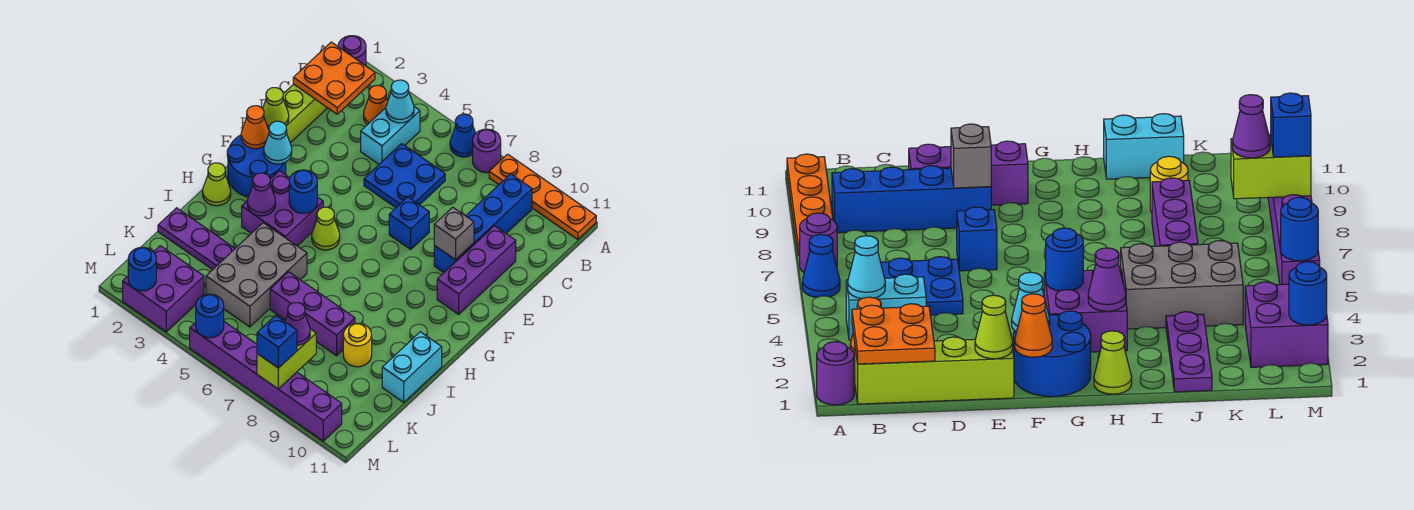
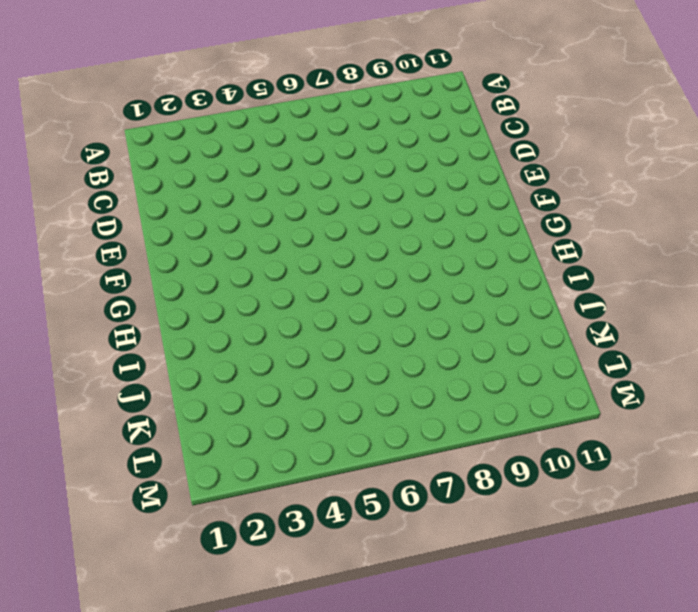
none -> purple round brick A1 level 1
none -> blue cone A6 level 1
none -> purple round brick A7 level 1
none -> orange plate A8:A11 level 1

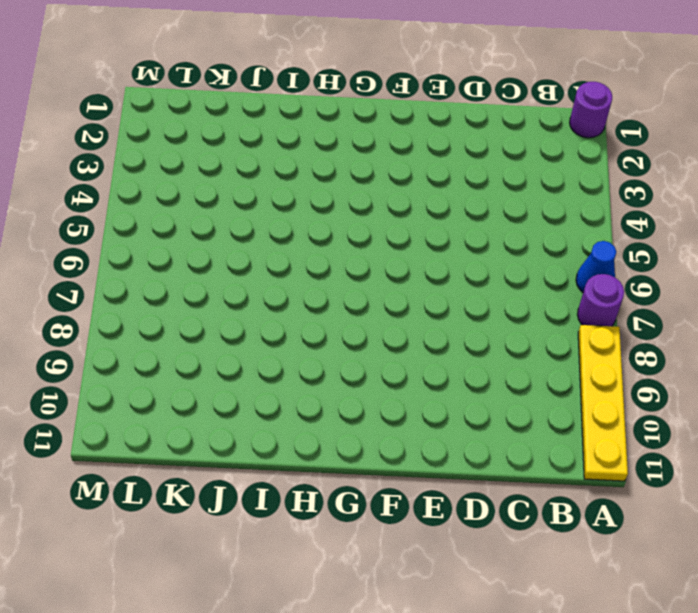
yellow plate A8:A11 level 1 -> orange plate A8:A11 level 1
none -> lime brick B1:E1 level 1
none -> orange cone B3 level 1
none -> cyan brick B4:C4 level 1
none -> blue brick B9:E9 level 1

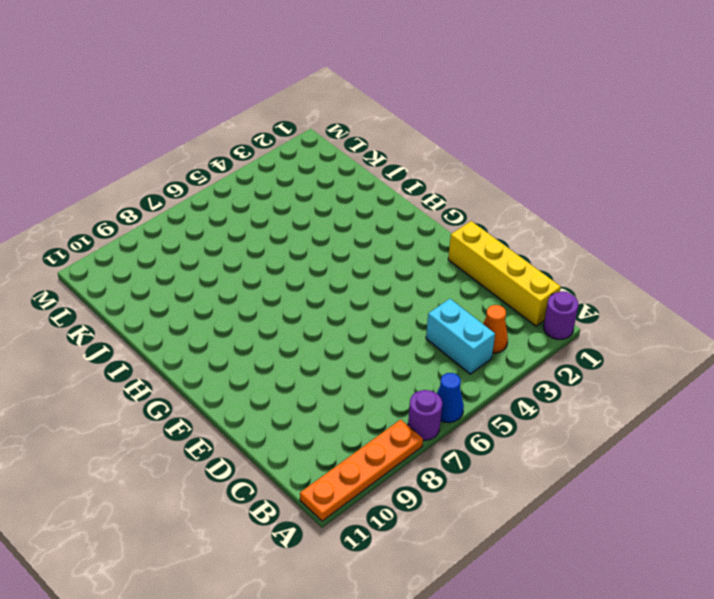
yellow brick B1:E1 level 1 -> lime brick B1:E1 level 1
none -> blue brick B9:E9 level 1
none -> blue plate C5:D6 level 1
none -> purple brick D10:F10 level 1
none -> blue brick E7 level 1

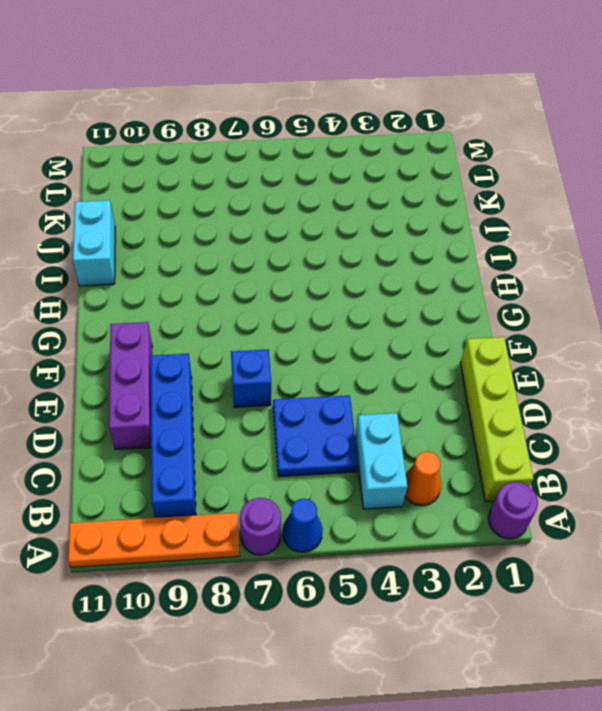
none -> blue round brick F1:G2 level 1
none -> purple brick G3:H4 level 1
none -> lime cone G5 level 1
none -> lime cone H1 level 1

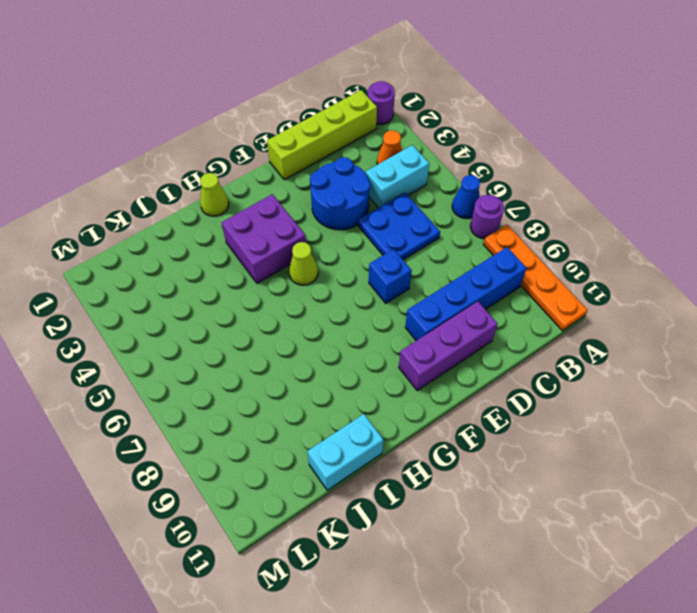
blue round brick D3:E4 level 1 -> blue round brick F1:G2 level 1
none -> grey brick I4:K5 level 1
none -> purple plate J1:J3 level 1
none -> purple brick J6:J8 level 1
none -> yellow round brick J9 level 1

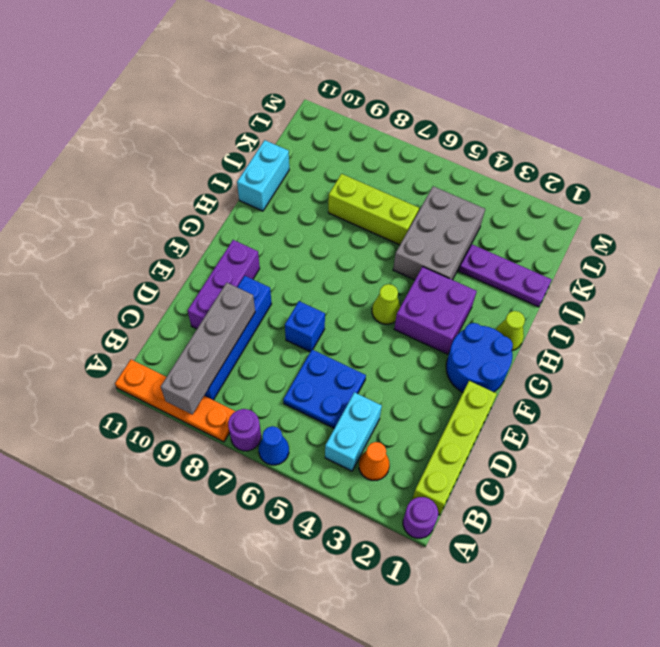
grey brick A9:D9 level 2 -> none
lime brick J6:J8 level 1 -> purple brick J6:J8 level 1
none -> yellow round brick J9 level 1
none -> purple brick L2:M3 level 1
none -> purple brick M5:M10 level 1
none -> orange plate B1:C2 level 2

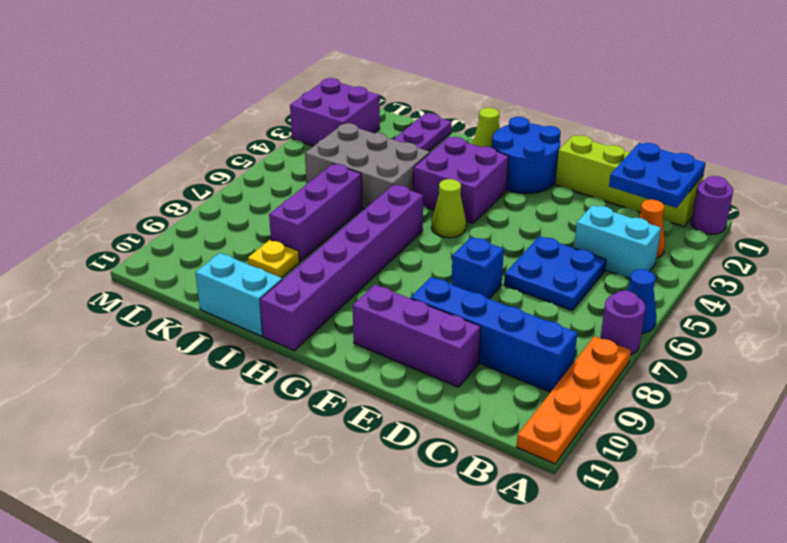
blue plate B1:C2 level 2 -> orange plate B1:C2 level 2
purple brick H6:H11 level 1 -> purple brick M5:M10 level 1
yellow plate J9 level 1 -> yellow round brick J9 level 1
none -> cyan cone B4 level 2
none -> lime cone E1 level 2
none -> grey brick E9 level 2
none -> orange cone F1 level 2

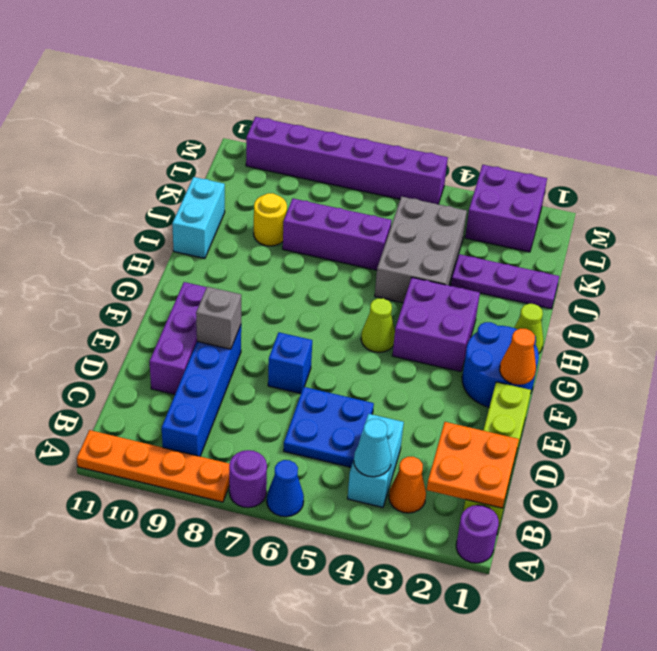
none -> lime cone E1 level 2
none -> cyan cone F2 level 2
none -> blue round brick G4 level 2
none -> purple cone H3 level 2

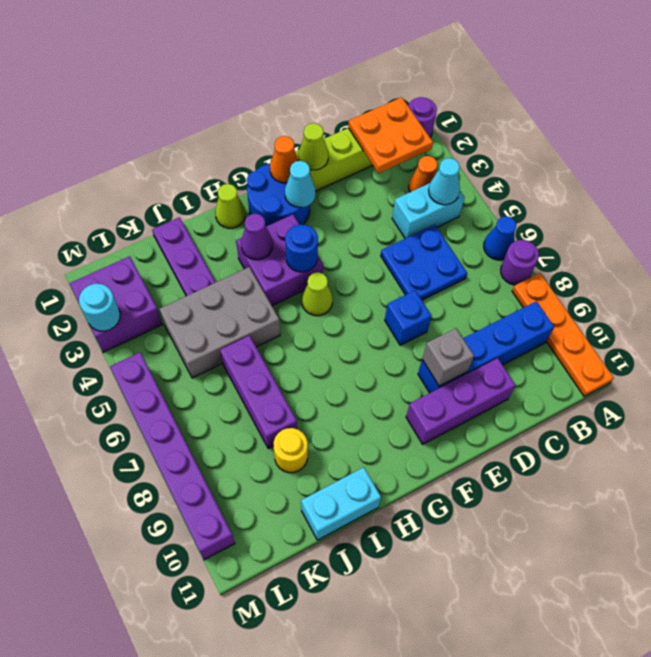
cyan round brick M3 level 2 -> none
none -> lime brick L8:M8 level 2
none -> blue round brick M2 level 2
none -> blue round brick M5 level 2
none -> purple cone L8 level 3

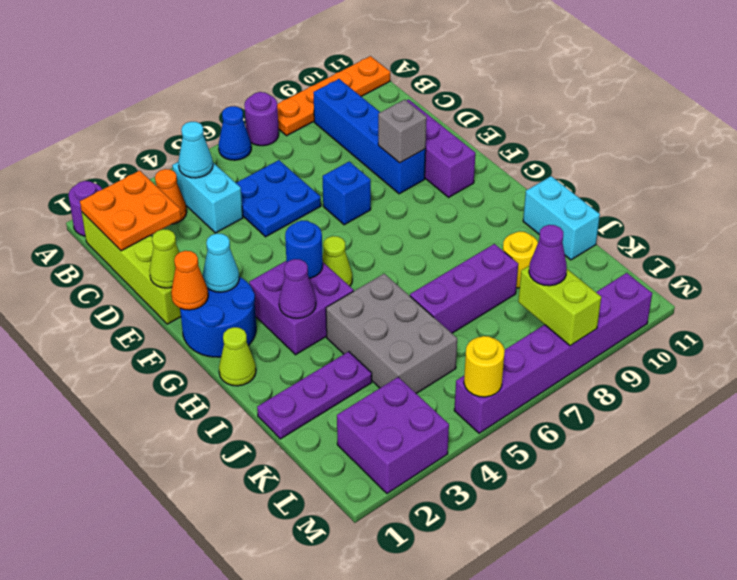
yellow round brick M5 level 2 -> blue round brick M5 level 2
none -> blue round brick M2 level 2
none -> blue brick M8 level 3

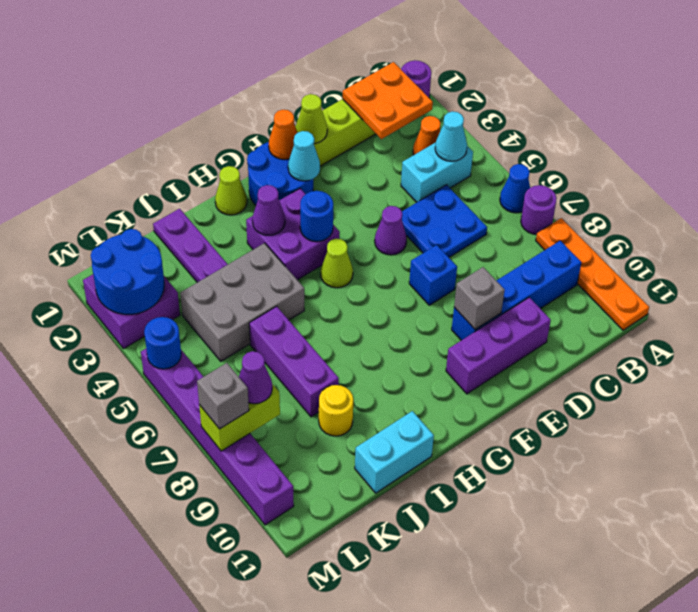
purple cone E5 level 1 -> none
blue round brick L2:M3 level 2 -> blue round brick M2 level 2
grey brick M8 level 3 -> blue brick M8 level 3

